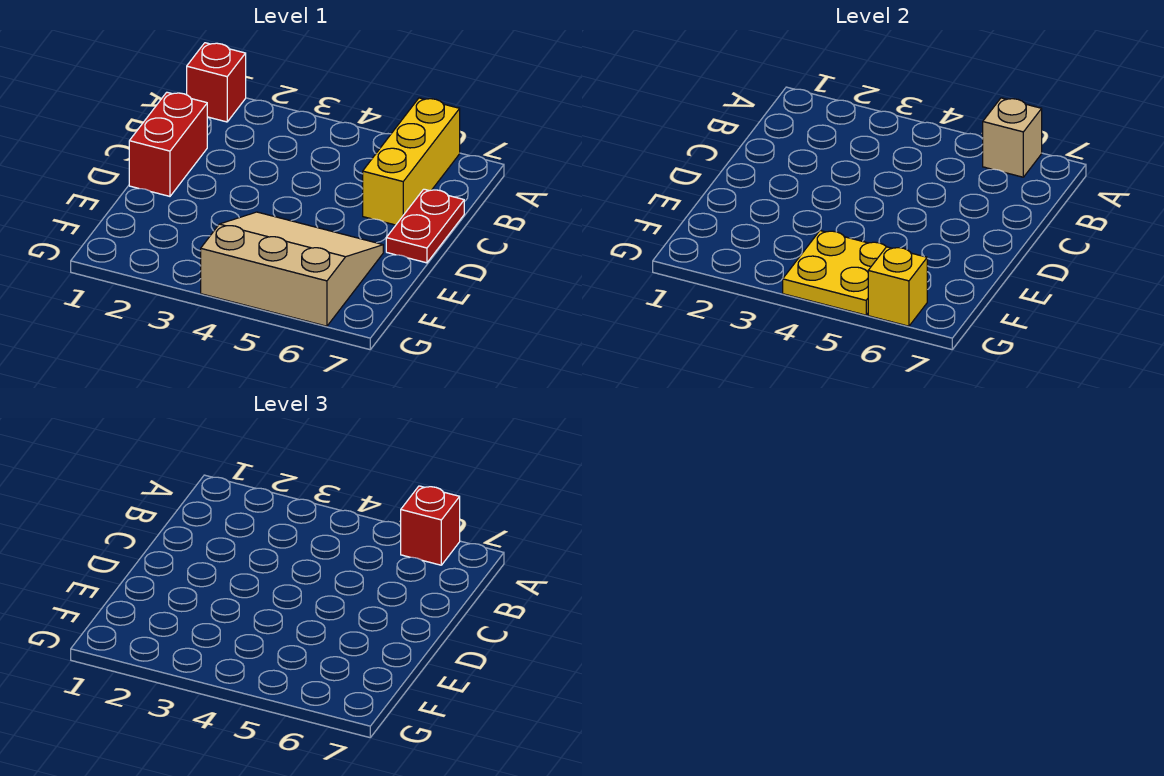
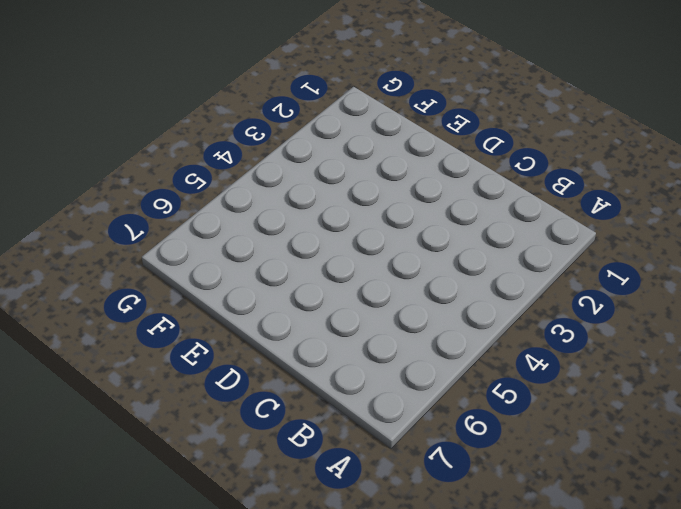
none -> red brick A1 level 1
none -> yellow brick A6:C6 level 1

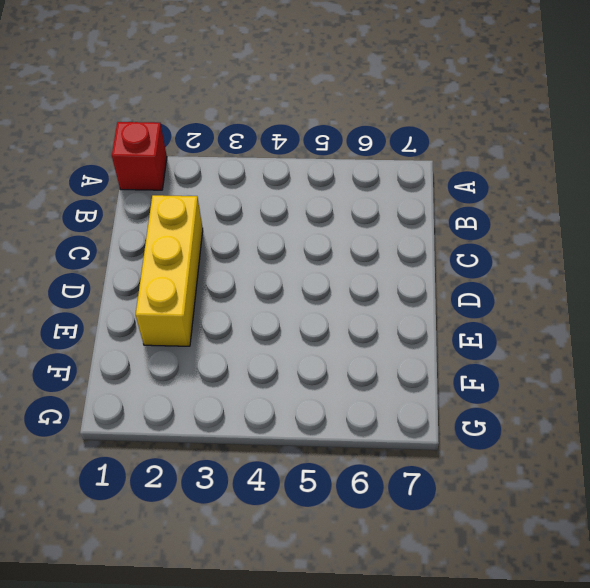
yellow brick C2:E2 level 1 -> yellow brick A6:C6 level 1
none -> red brick C1:D1 level 1
none -> red plate C7:D7 level 1

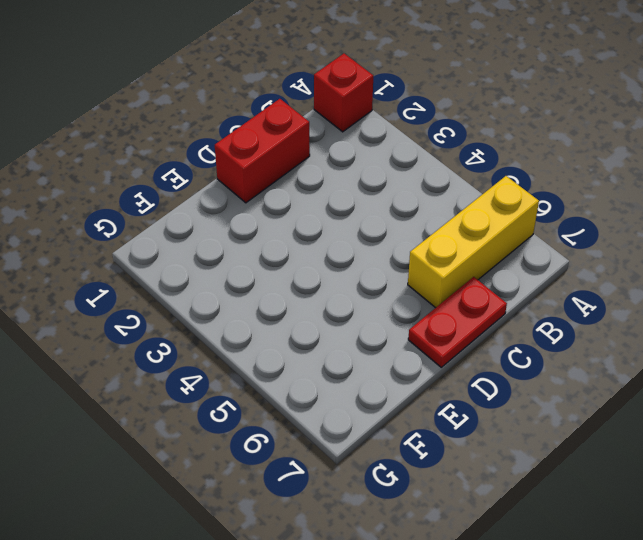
none -> tan slope E4:G6 level 1 top G
none -> tan brick A6 level 2

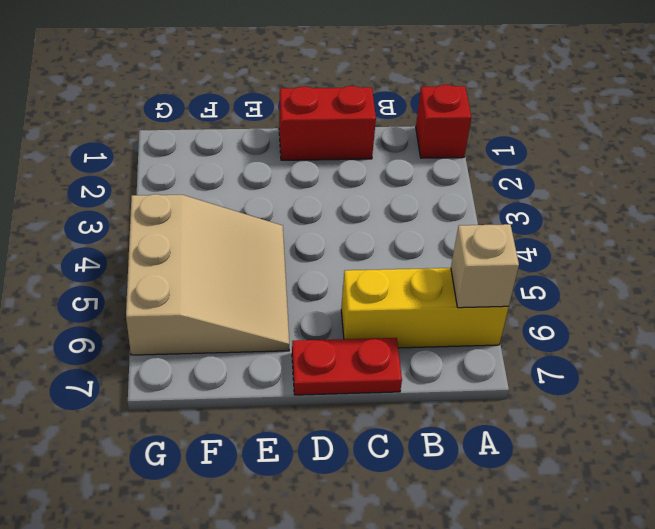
none -> yellow plate F4:G5 level 2
none -> yellow brick G6 level 2

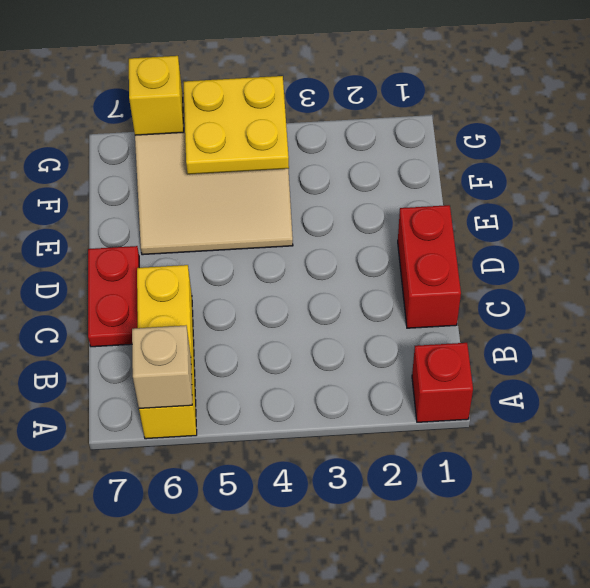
none -> red brick A6 level 3

